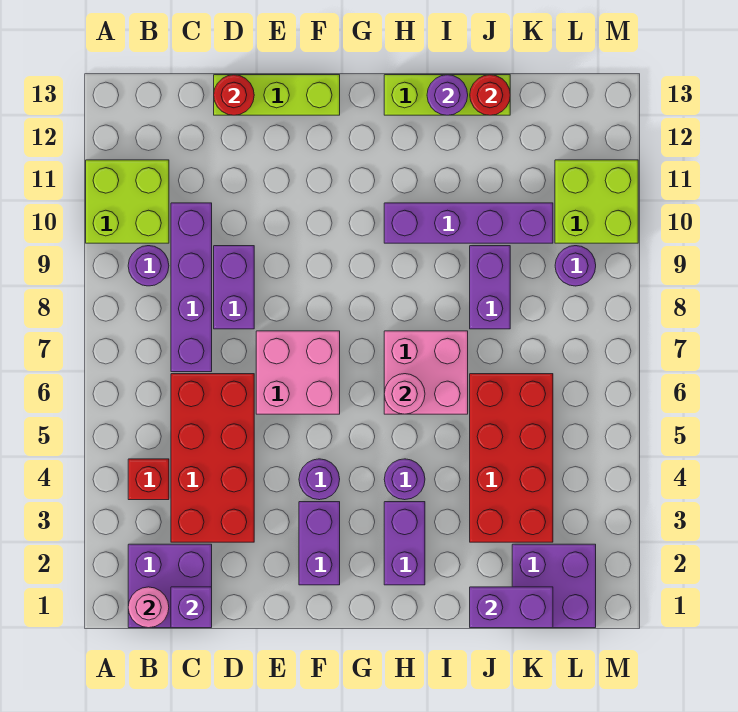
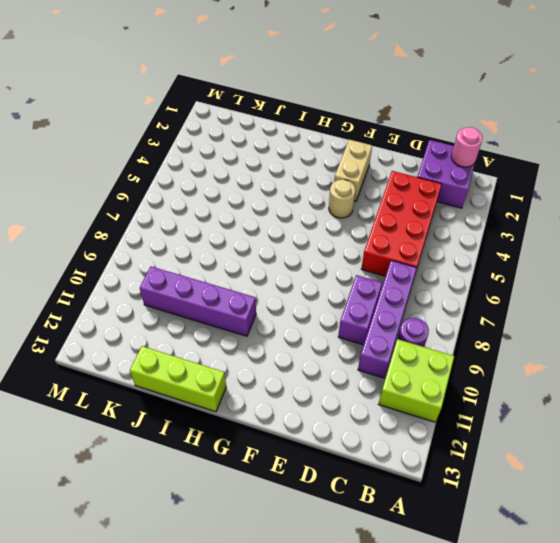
tan brick F2:F3 level 1 -> purple brick F2:F3 level 1
tan round brick F4 level 1 -> purple round brick F4 level 1
none -> red brick B4 level 1
none -> lime brick D13:F13 level 1
none -> pink brick E6:F7 level 1

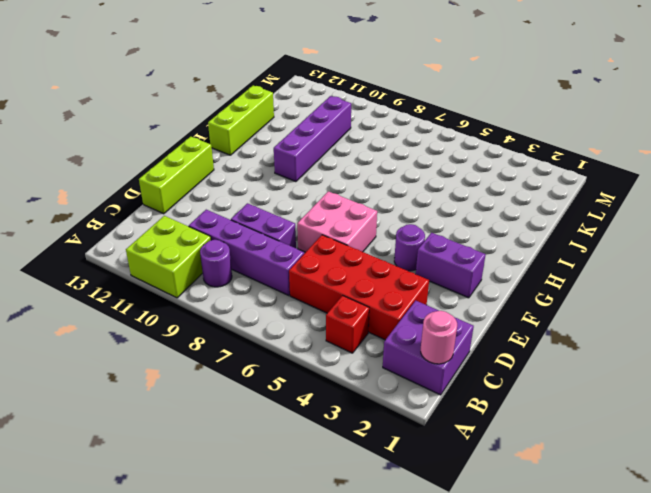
none -> purple brick H2:H3 level 1
none -> purple round brick H4 level 1
none -> pink brick H6:I7 level 1

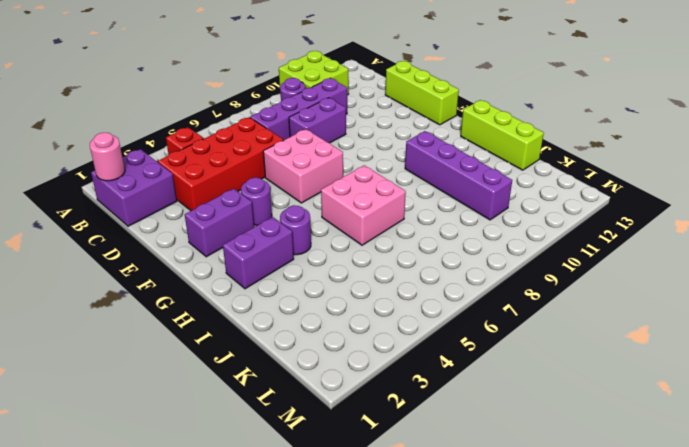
none -> red brick J3:K6 level 1
none -> purple brick J8:J9 level 1
none -> purple brick K1:L2 level 1

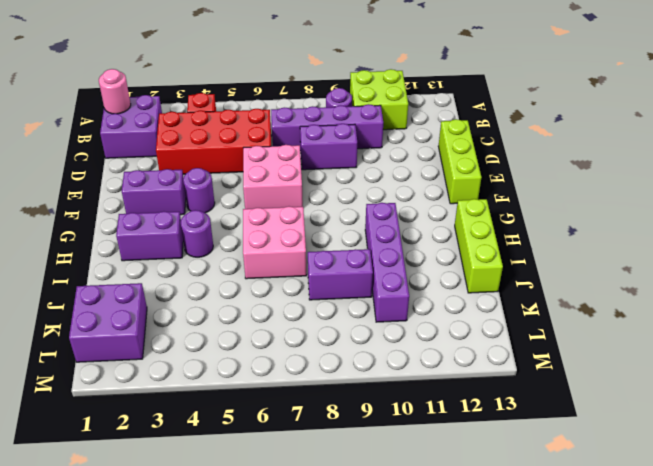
none -> red brick J3:K6 level 1
none -> purple round brick L9 level 1
none -> lime brick L10:M11 level 1

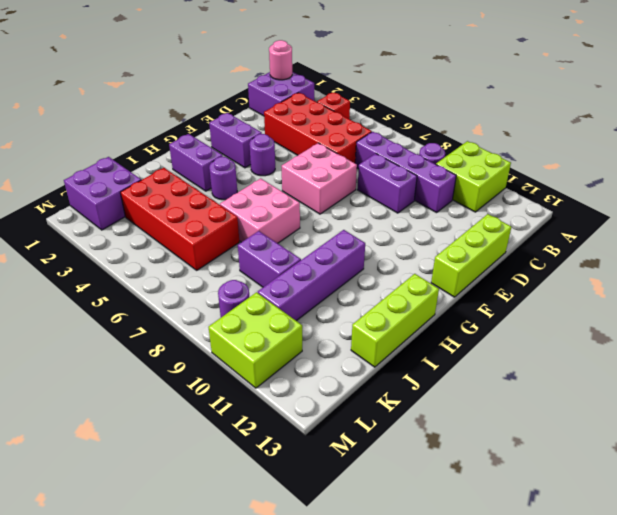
none -> purple brick C1 level 2
none -> red round brick D13 level 2
none -> pink round brick H6 level 2

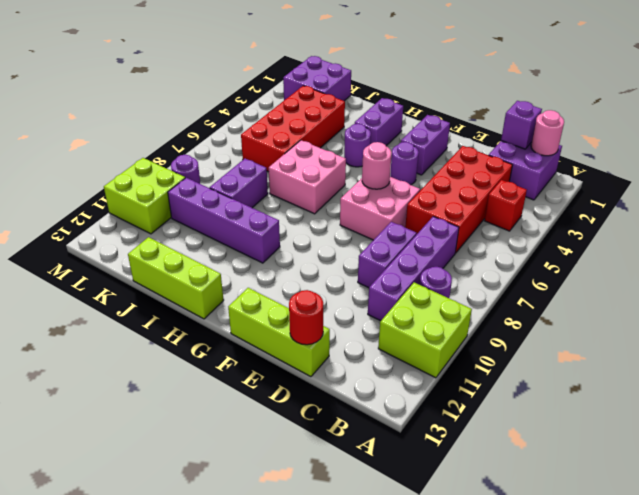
pink round brick F6 level 2 -> pink round brick H6 level 2
none -> purple round brick I13 level 2
none -> purple brick J1:K1 level 2
none -> red round brick J13 level 2

